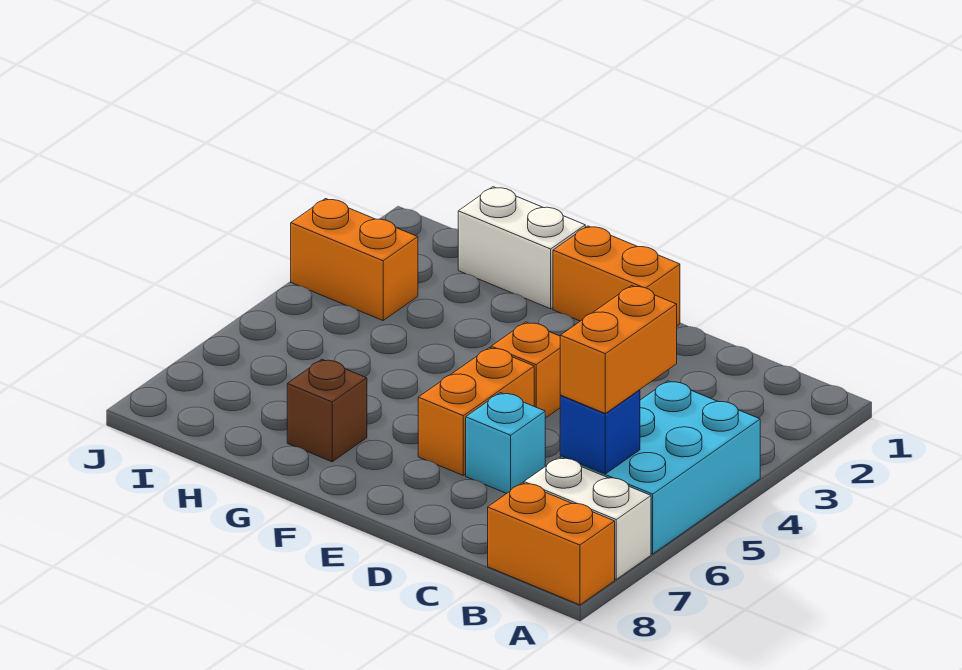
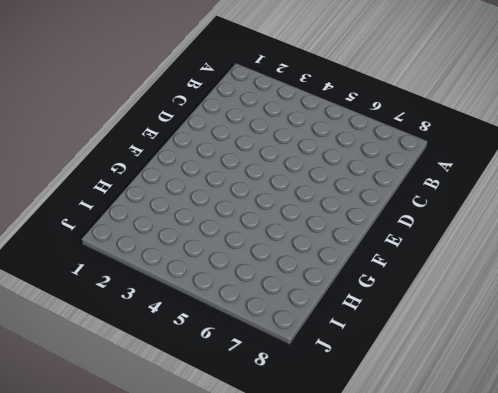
none -> cyan brick A4:B6 level 1
none -> white brick A7:B7 level 1
none -> orange brick A8:B8 level 1

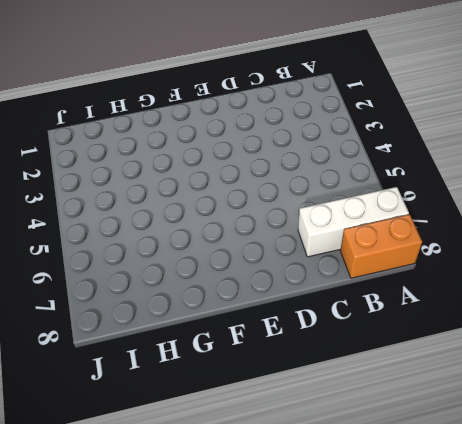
white brick A7:C7 level 1 -> white brick A7:B7 level 1
none -> cyan brick A4:B6 level 1
none -> cyan brick D6 level 1
none -> orange brick E1:F1 level 1

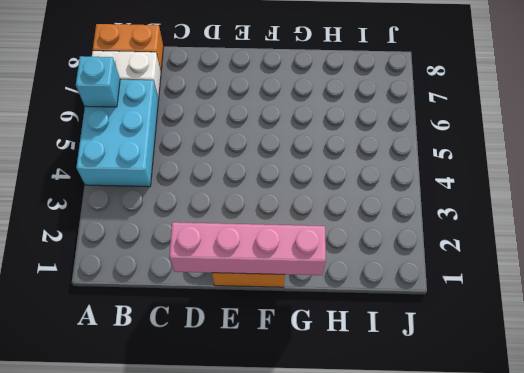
cyan brick A6 level 2 -> cyan brick D6 level 1
pink brick D1:G1 level 2 -> none
none -> orange brick E4 level 1
none -> orange brick E5:E6 level 1
none -> white brick G1:H1 level 1

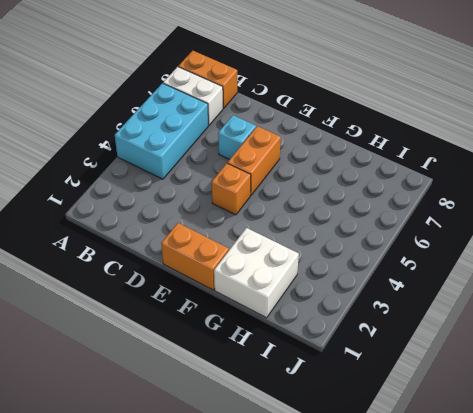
white brick G1:H2 level 1 -> white brick G1:H1 level 1
none -> brown brick G7 level 1
none -> orange brick I3:J3 level 1
none -> blue brick B6 level 2

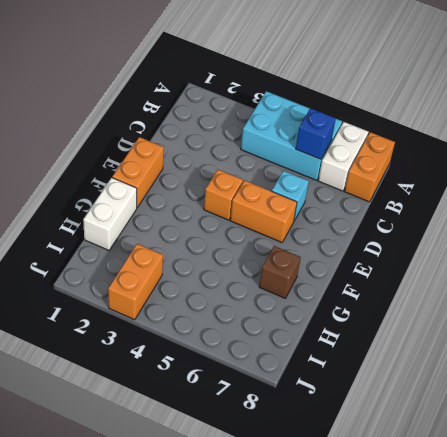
none -> orange brick B5:B6 level 3

